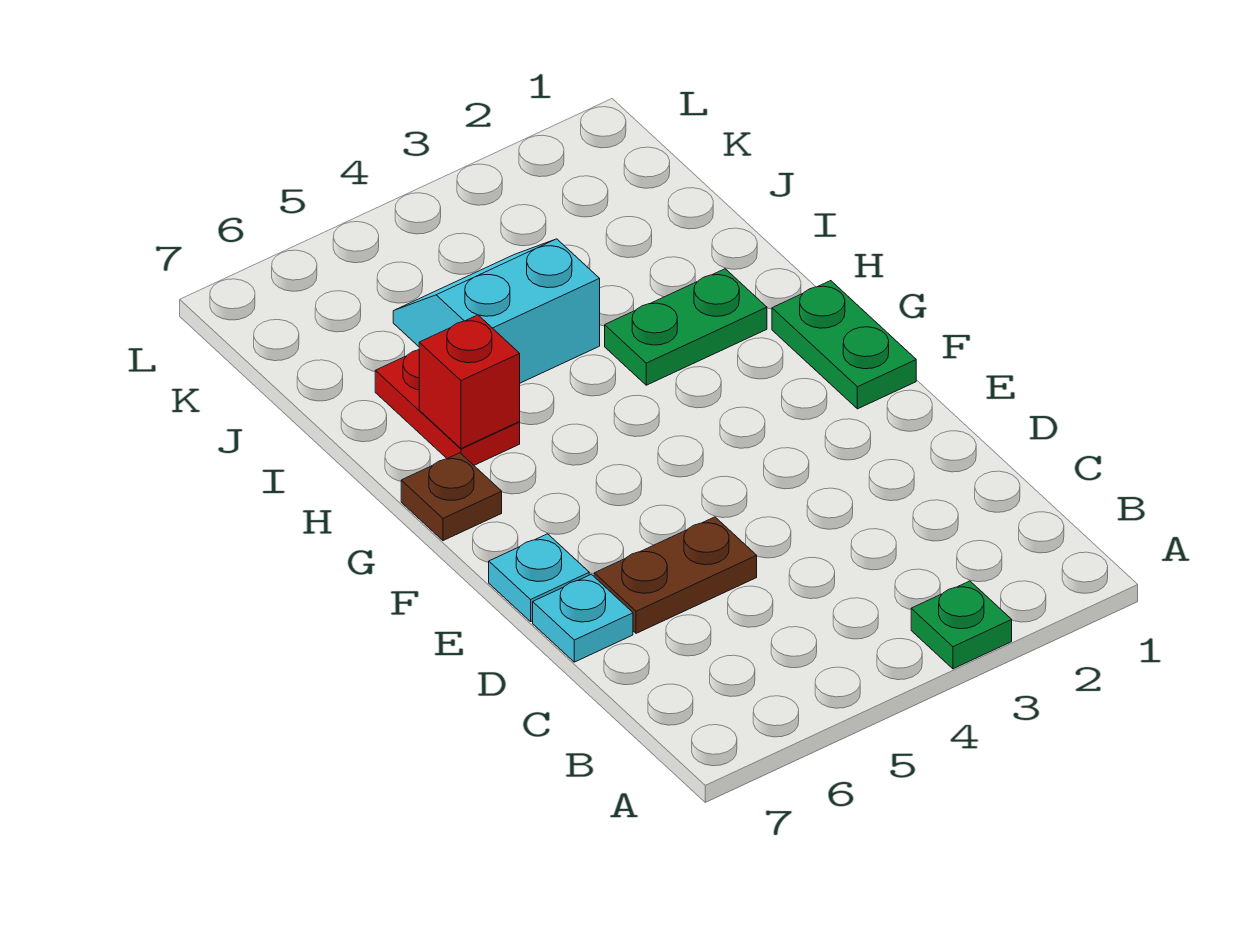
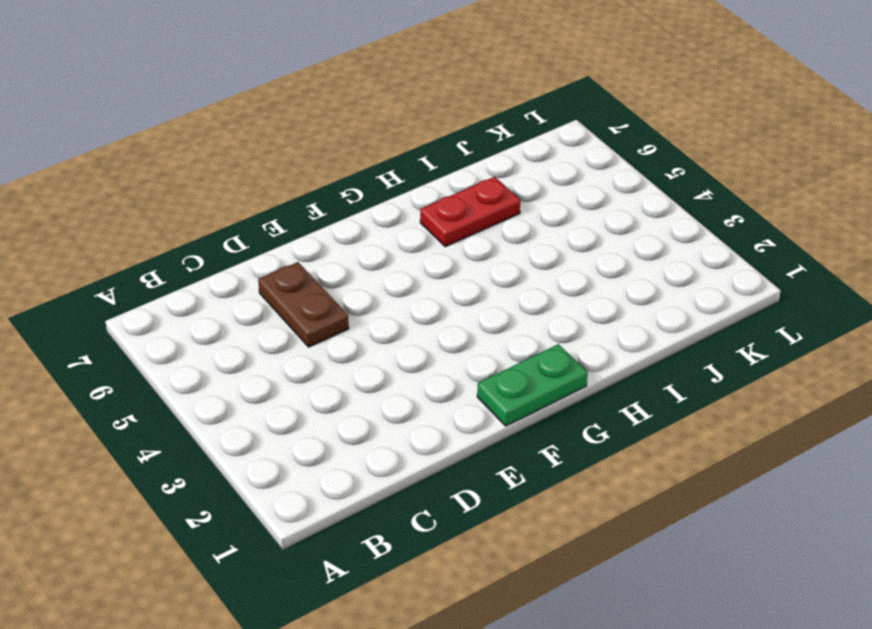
none -> green plate A3 level 1
none -> cyan plate D7 level 1

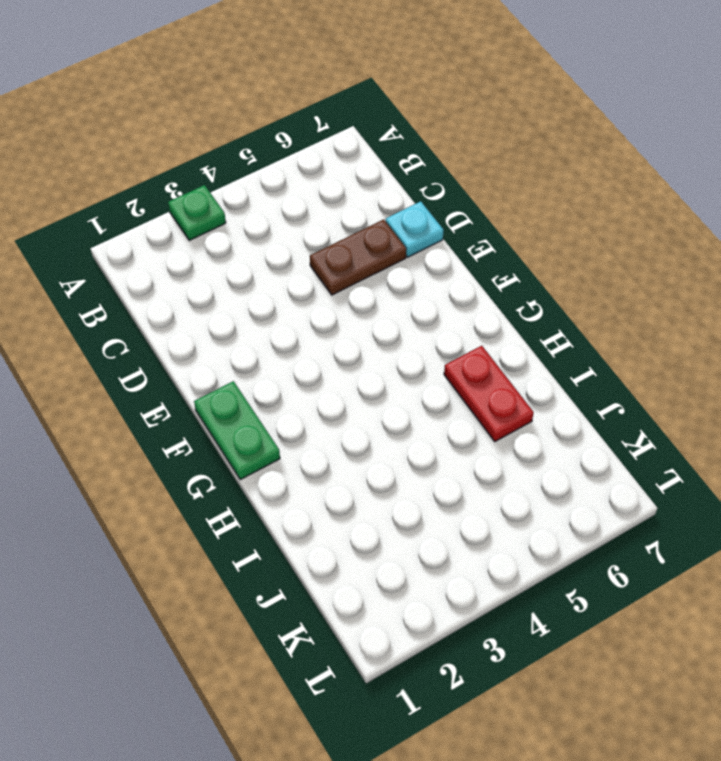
none -> cyan plate E7 level 1
none -> brown plate G7 level 1

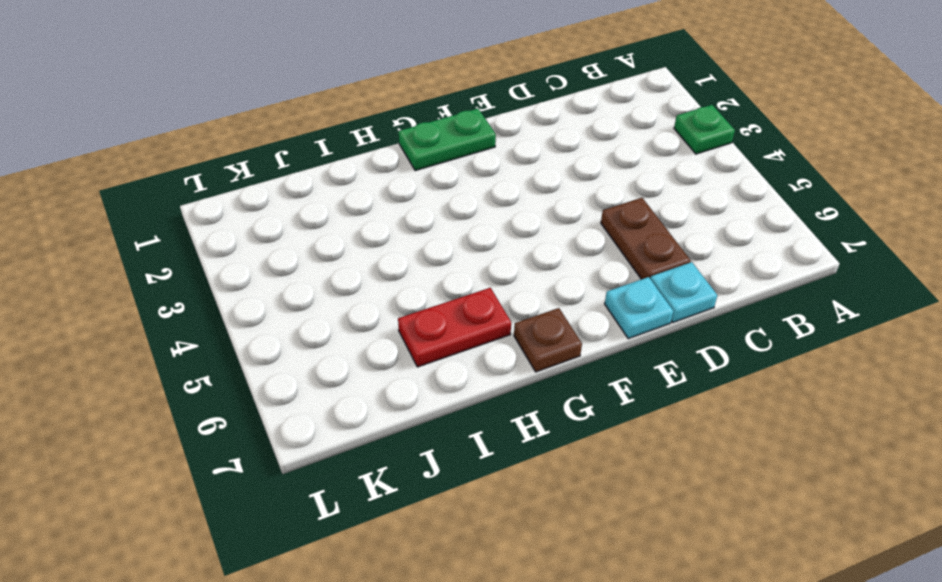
none -> green plate H2:H3 level 1
none -> cyan slope I4:J5 level 1 top I

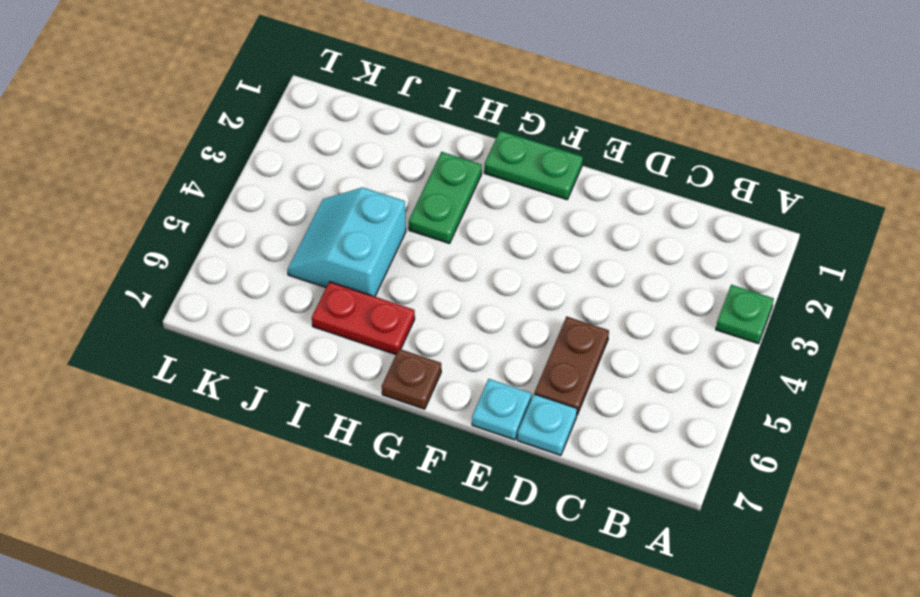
none -> red brick H6 level 2

